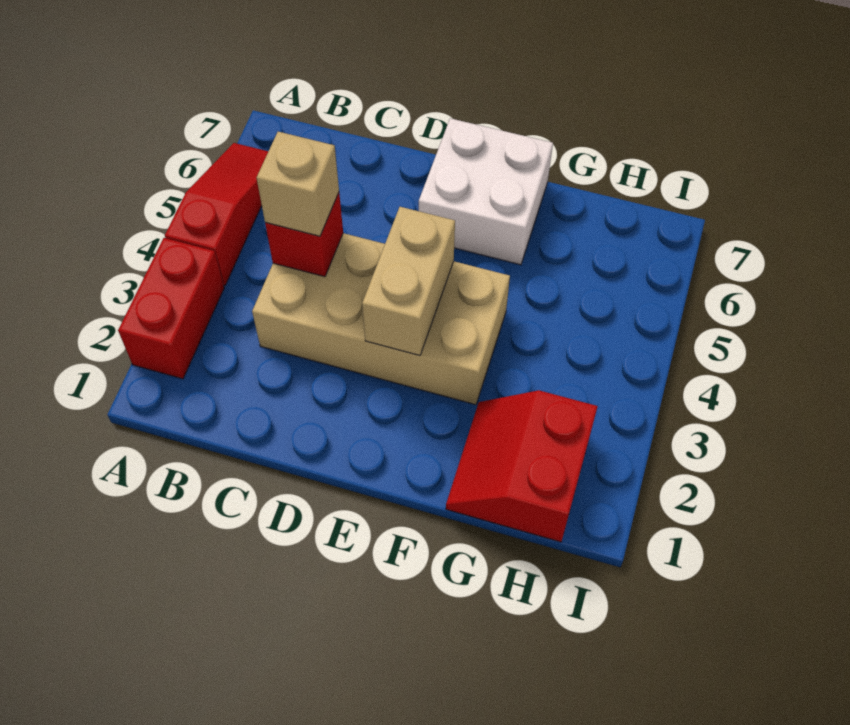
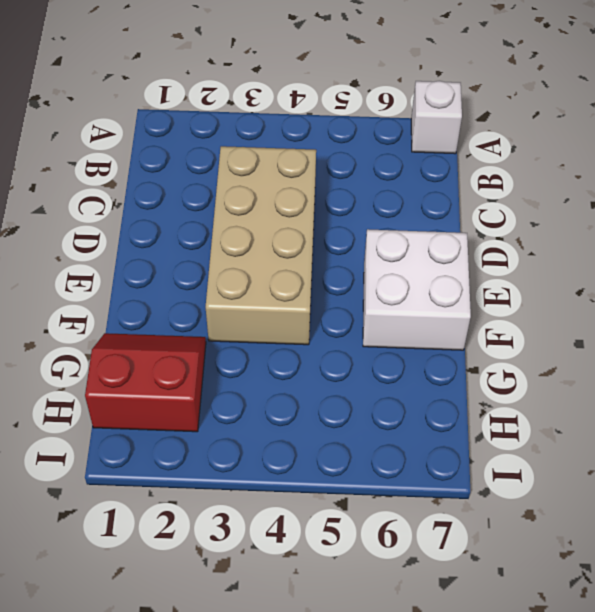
white brick A7 level 1 -> none
none -> red brick A2:A3 level 1
none -> red slope A4:A6 level 1 top 4

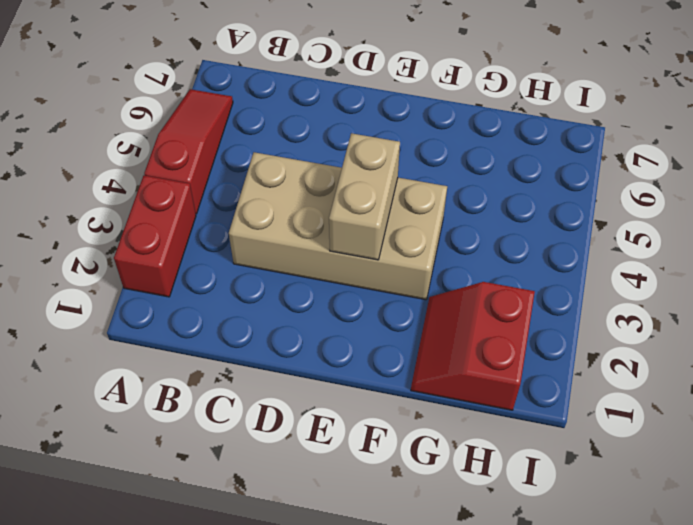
none -> white brick E6:F7 level 1
none -> red brick C4 level 2

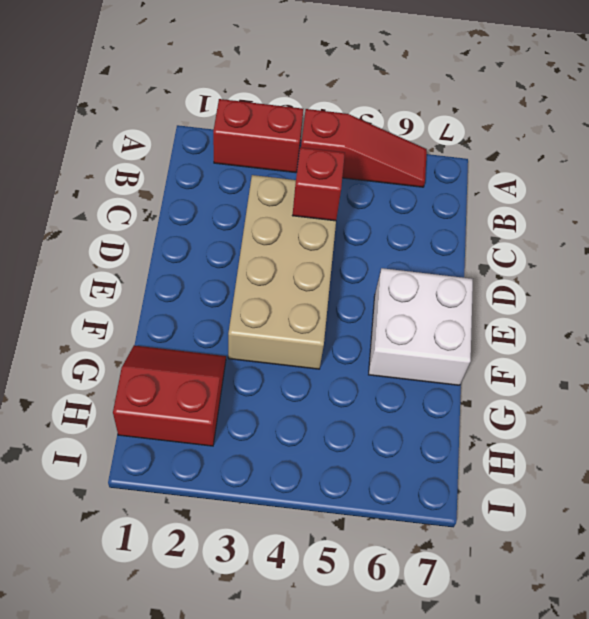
none -> tan brick E3:E4 level 2
none -> tan brick C4 level 3

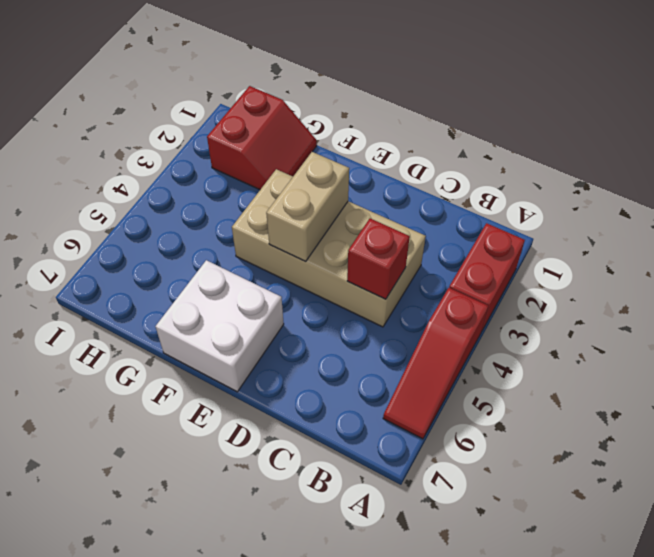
none -> tan brick C4 level 3

